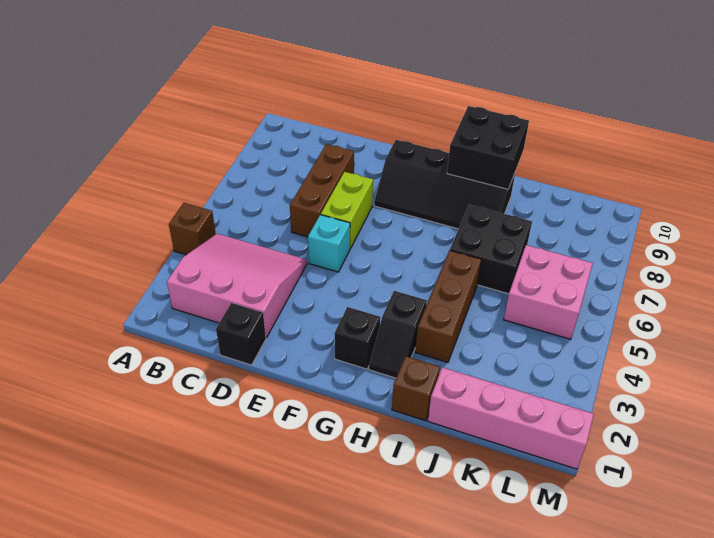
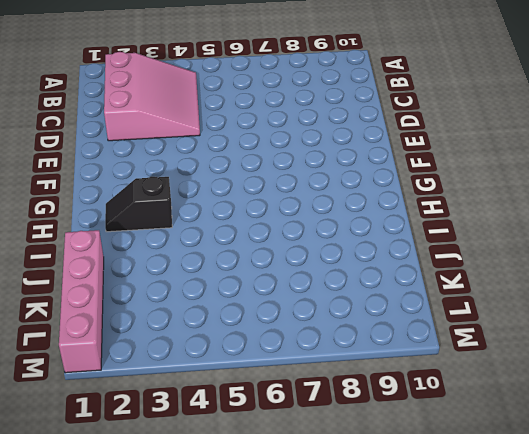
none -> brown brick A4 level 1
none -> black brick D1 level 1
none -> brown brick D6:D8 level 1

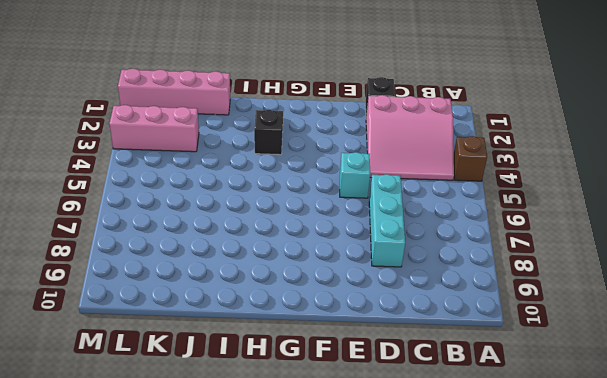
cyan brick D6:D8 level 1 -> brown brick D6:D8 level 1
pink brick K3:M3 level 1 -> none
none -> lime brick E6:E7 level 1
none -> black slope F8:I9 level 1 top 9
none -> black brick G2 level 1

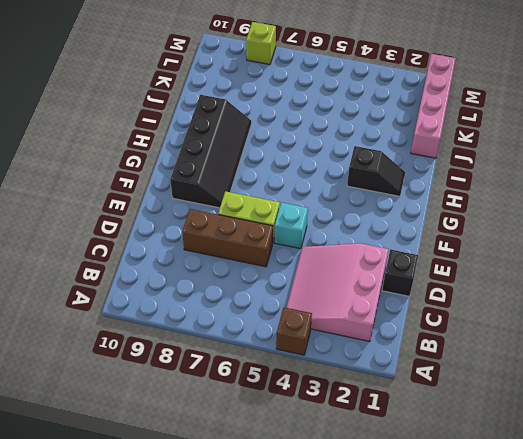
lime brick M8 level 1 -> none
none -> black brick G2 level 1
none -> brown brick I1 level 1
none -> brown brick I3:I5 level 1

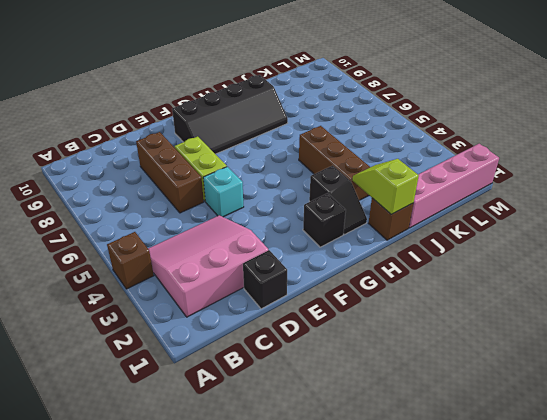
lime slope I1:I2 level 2 top 1 -> none
none -> black brick I6:J7 level 1
none -> pink brick K5:L6 level 1
none -> black brick H9:I10 level 2

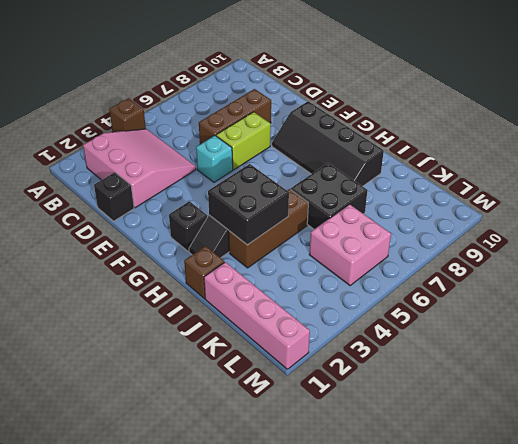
black brick H3:I4 level 2 -> black brick H9:I10 level 2

